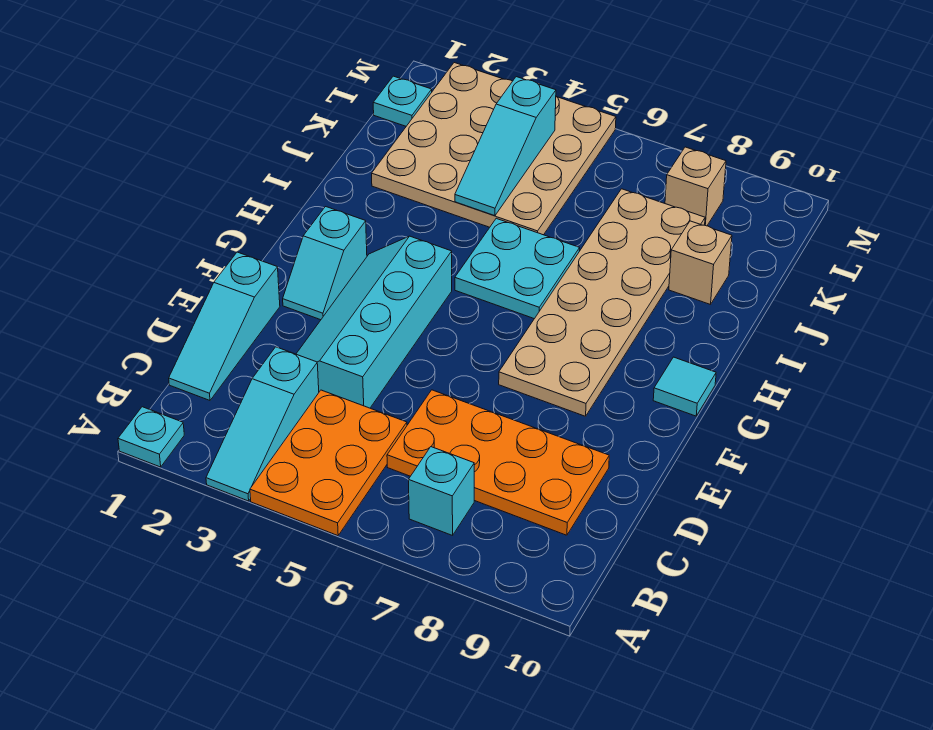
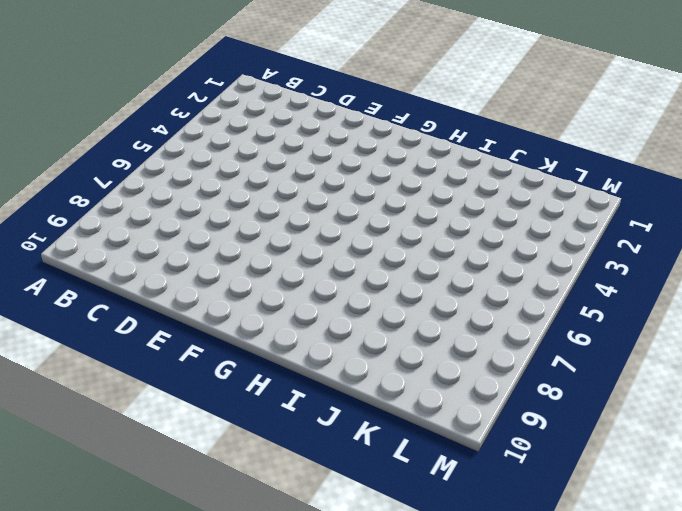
none -> cyan plate A1 level 1
none -> cyan slope A3:C3 level 1 top C
none -> orange plate A4:C5 level 1

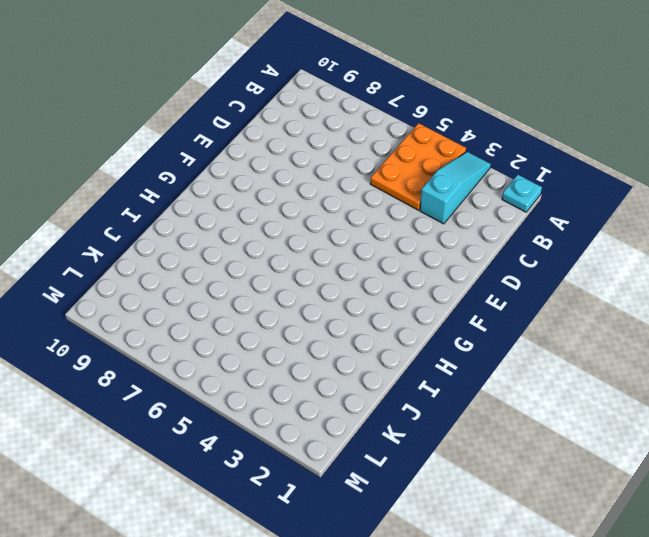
none -> cyan brick B7 level 1
none -> cyan slope C1:E1 level 1 top E
none -> orange plate C6:D9 level 1

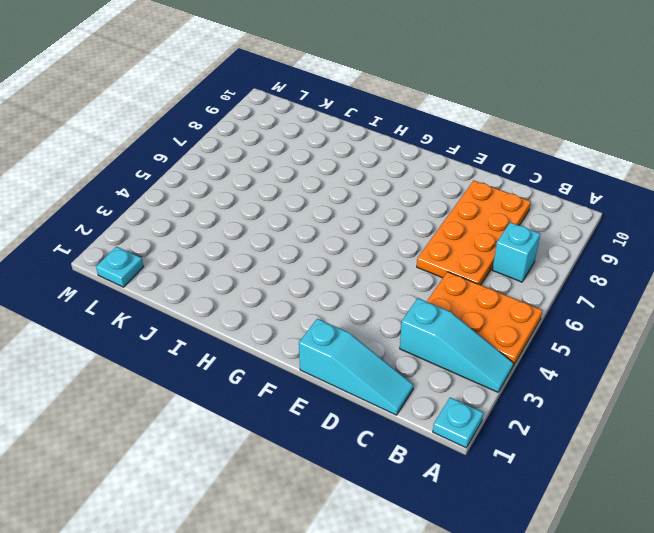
none -> cyan slope D3:G4 level 1 top 4
none -> cyan slope F2:G2 level 1 top G
none -> tan plate F7:K8 level 1

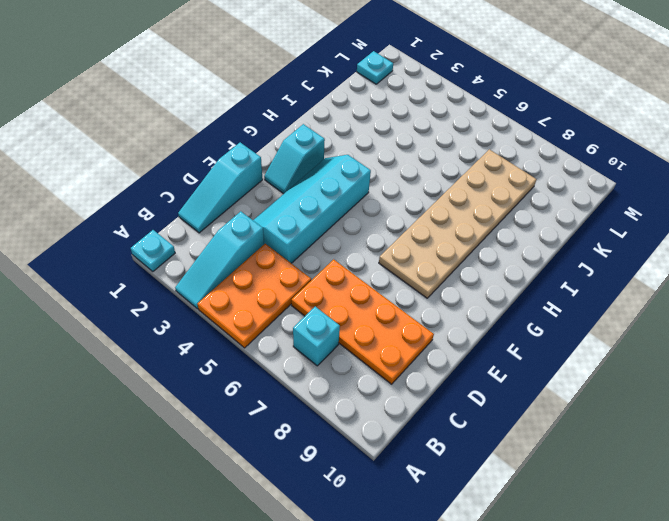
none -> cyan tile G10 level 1
none -> cyan plate H5:I6 level 1
none -> tan plate J2:M5 level 1

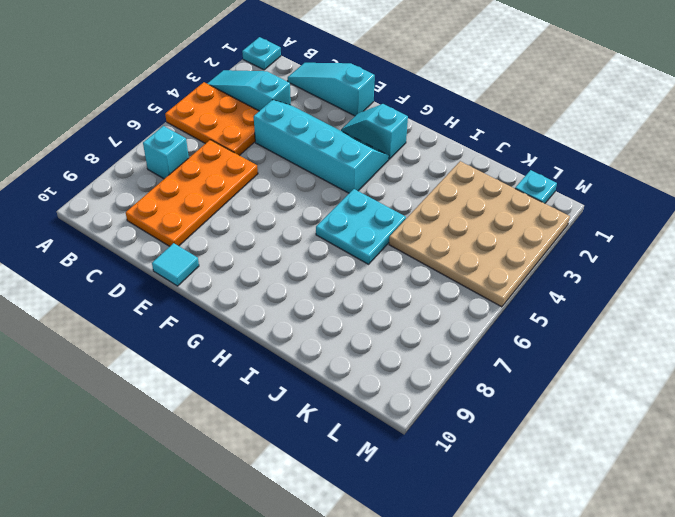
cyan tile E10 level 1 -> cyan tile G10 level 1
none -> tan plate F7:K8 level 1
none -> tan brick J9 level 1
none -> tan brick L8 level 1

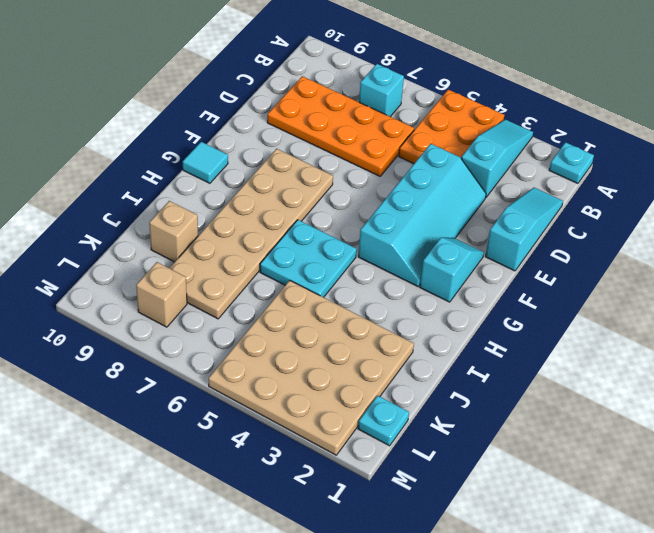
none -> cyan slope J4:L4 level 2 top L

